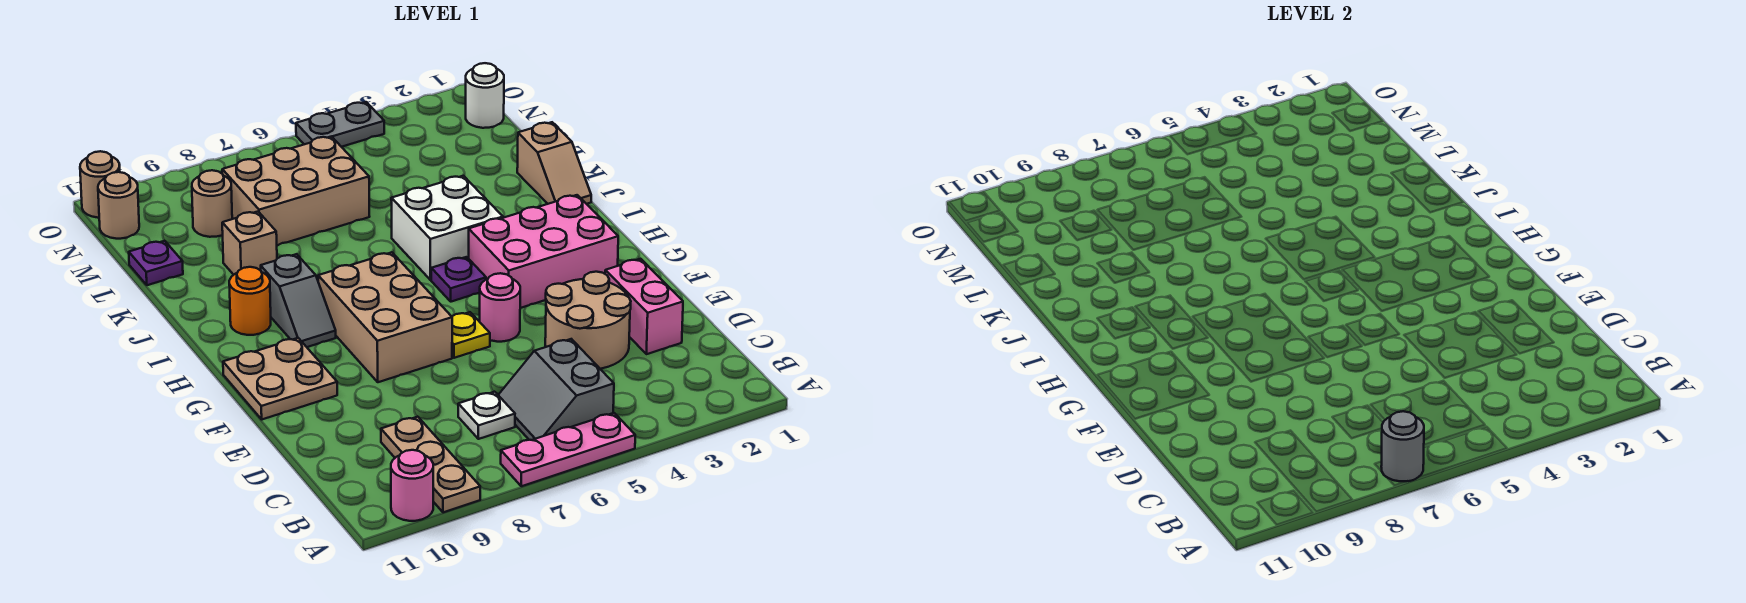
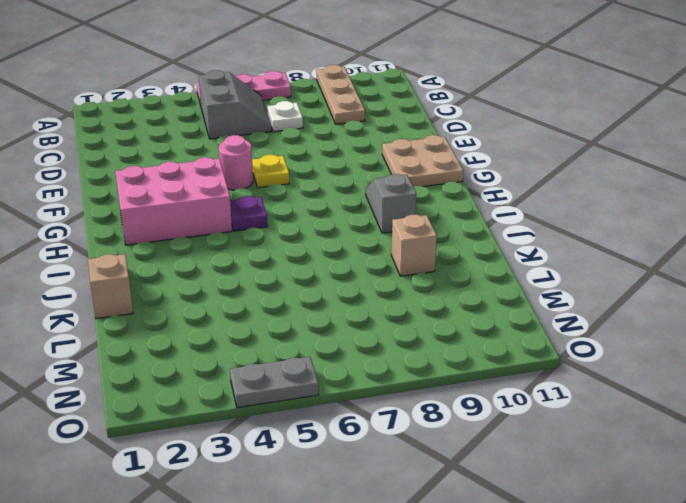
none -> pink round brick A10 level 1
none -> pink brick D2:E2 level 1
none -> tan round brick D3:E4 level 1

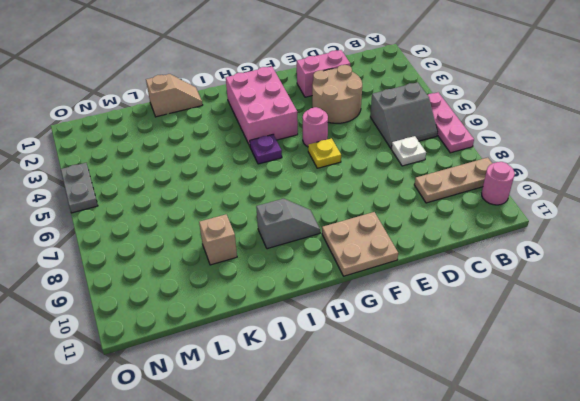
none -> tan brick F7:H8 level 1
none -> white brick I4:J5 level 1
none -> orange round brick I10 level 1

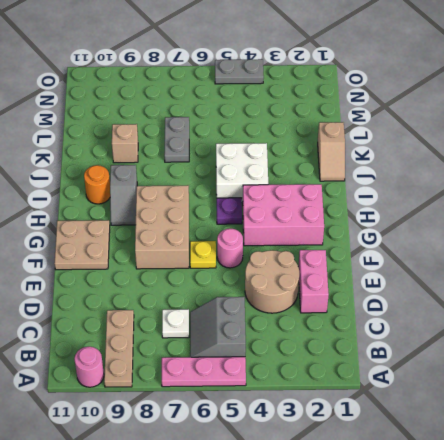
grey plate K7:L7 level 1 -> tan brick L6:M8 level 1
none -> purple plate L11 level 1
none -> tan round brick M9 level 1
none -> white round brick N1 level 1

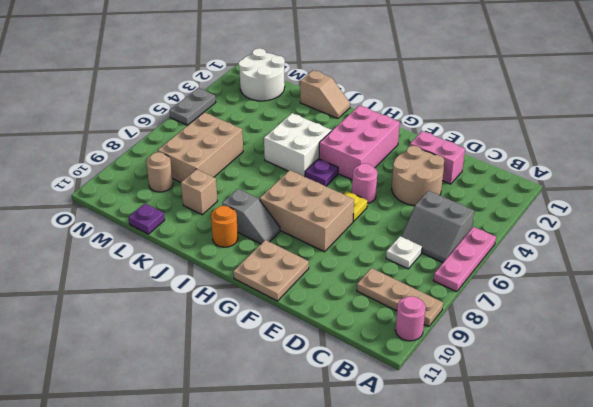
white round brick M1:N2 level 1 -> white round brick N1 level 1
none -> tan round brick N11 level 1
none -> tan round brick O11 level 1
none -> grey round brick A7 level 2

